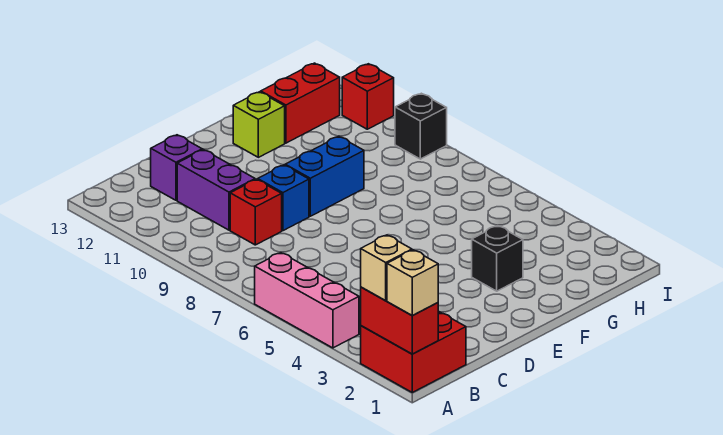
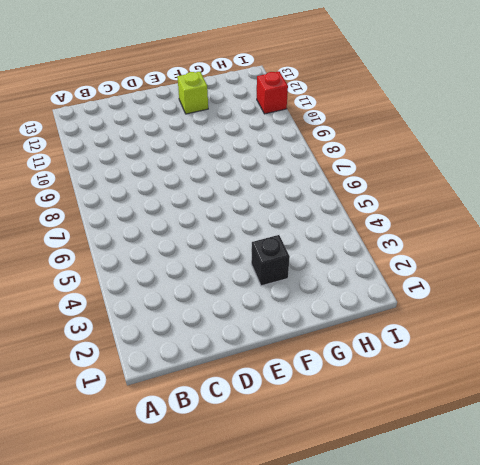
none -> red brick A1:B2 level 1
none -> pink brick A4:A6 level 1
none -> red brick C9 level 1

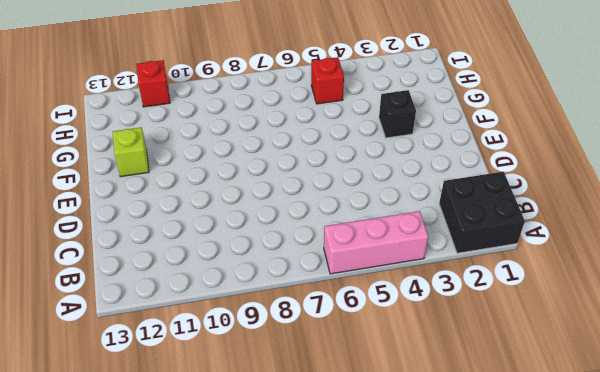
black brick A1:B2 level 1 -> red brick A1:B2 level 1
red brick H5 level 1 -> red brick C9 level 1
none -> purple brick C10:C11 level 1
none -> purple brick C12 level 1
none -> blue brick D9 level 1

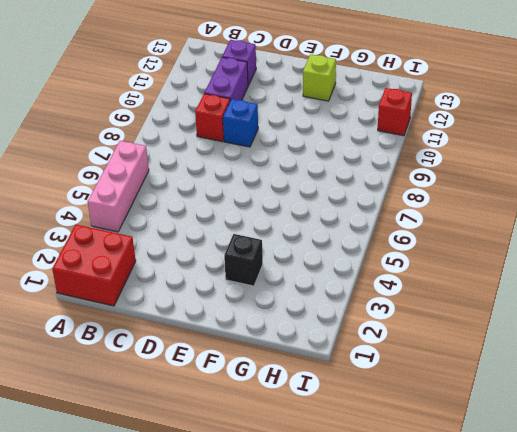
none -> blue brick E9:F9 level 1
none -> red brick G12:H12 level 1
none -> black brick I9 level 1

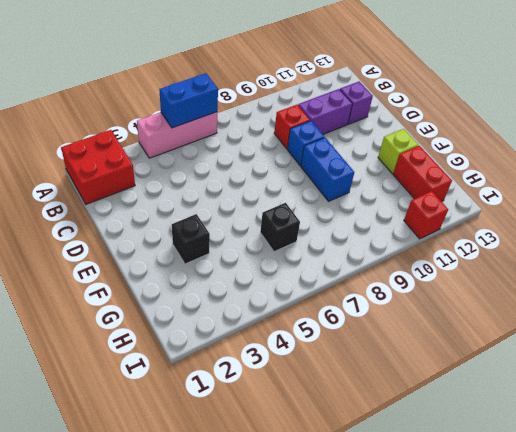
blue brick A5:A6 level 2 -> none
black brick G6 level 1 -> black brick I9 level 1
none -> red brick A1:A2 level 2
none -> tan brick A1 level 3
none -> tan brick A2 level 3

